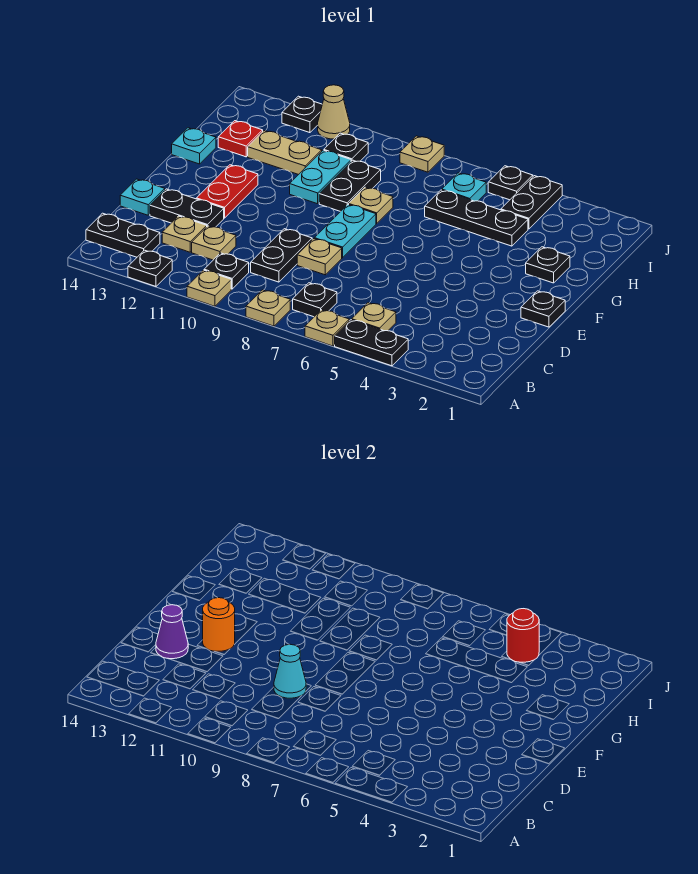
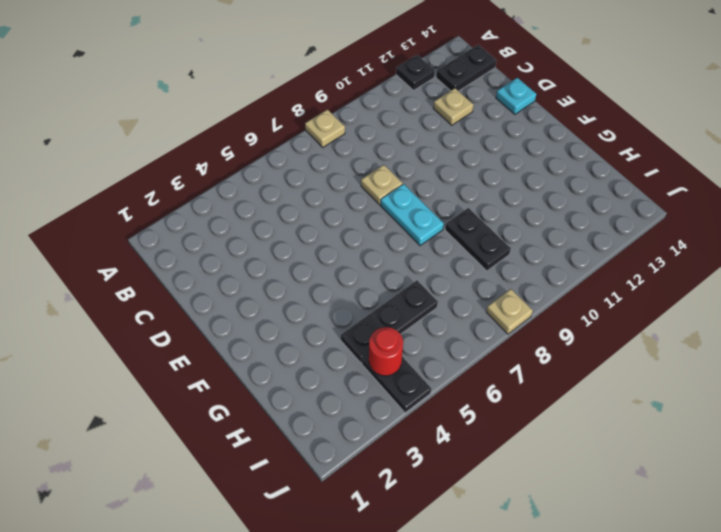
none -> black plate A4:A5 level 1
none -> tan plate A6 level 1
none -> tan plate A10 level 1
none -> tan plate B5 level 1

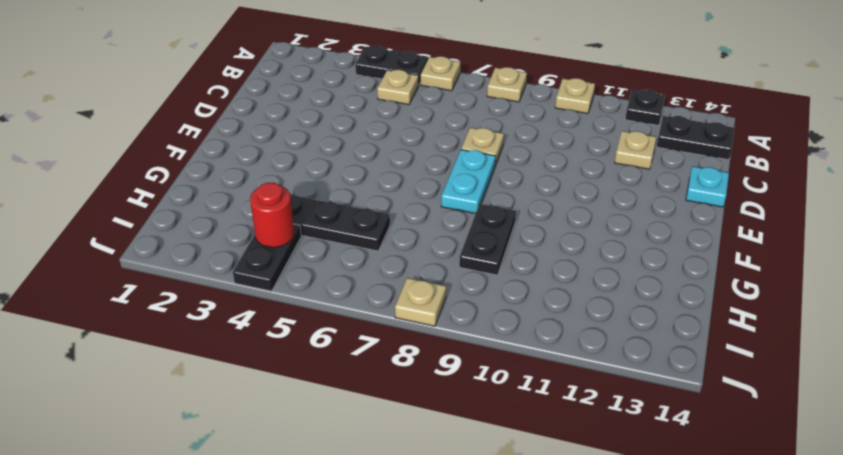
none -> black plate B7 level 1
none -> black plate B10 level 1
none -> black plate C9:D9 level 1
none -> tan plate C11 level 1

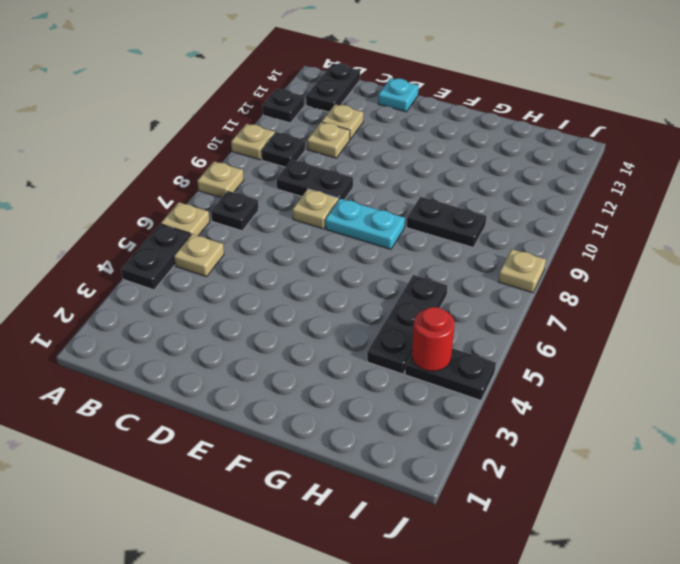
none -> black plate D12:D13 level 1
none -> black plate E1 level 1
none -> red plate E12:F12 level 1
none -> black plate G2 level 1

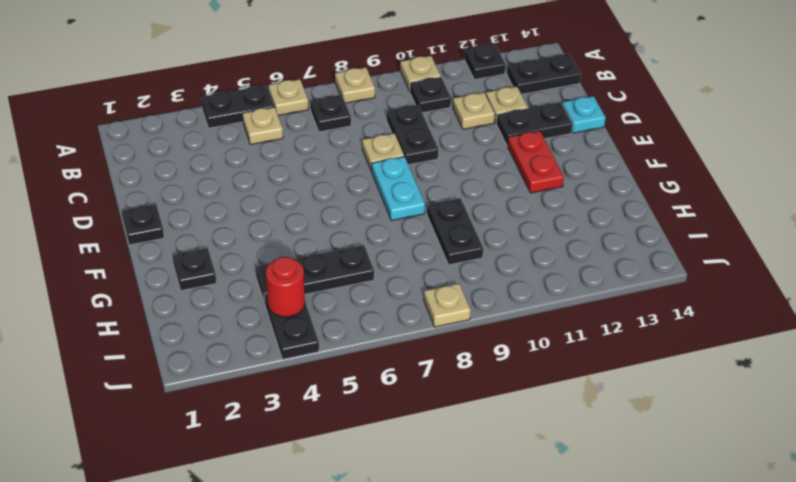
none -> tan plate G8 level 1
none -> cyan plate G10:H10 level 1
none -> cyan plate G14 level 1
none -> tan plate H11:H12 level 1

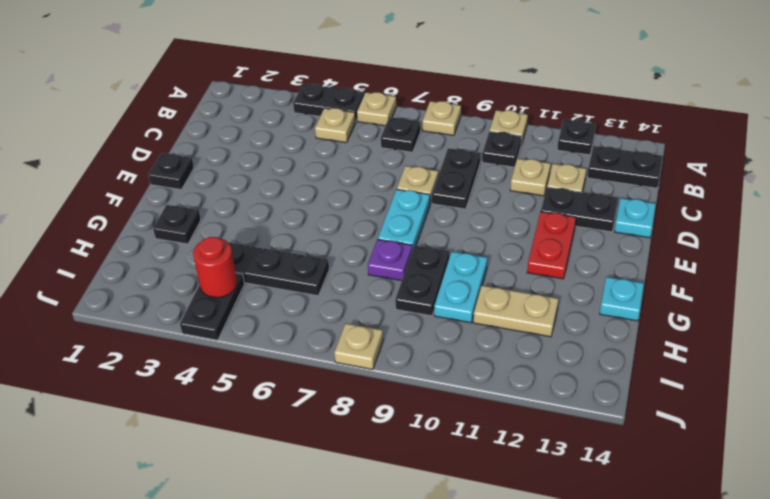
purple plate G8 level 1 -> tan plate G8 level 1
none -> red plate H13 level 1
none -> cyan plate I6 level 1
none -> black plate I10 level 1
none -> black plate J5 level 1

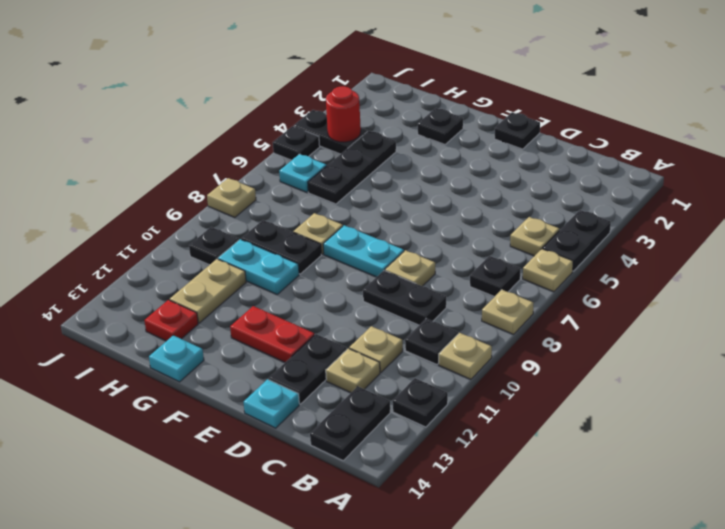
none -> tan cone J11 level 1
none -> black plate J12 level 1
none -> cyan cone D9 level 2
none -> purple cone D13 level 2

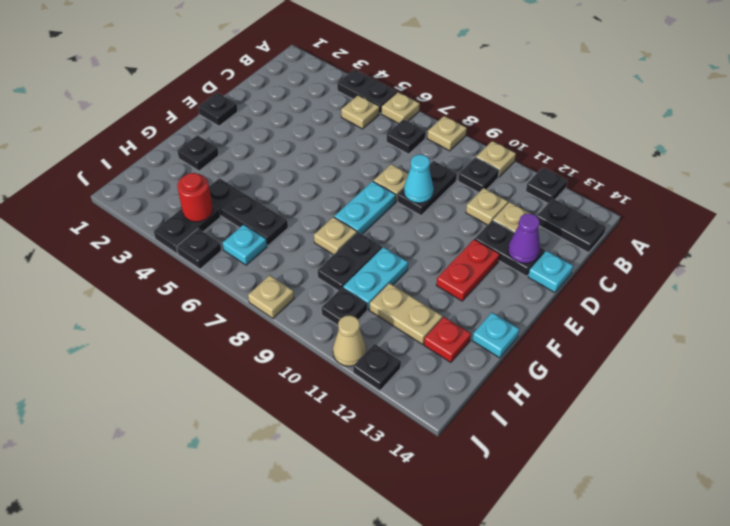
none -> orange round brick E12 level 2

